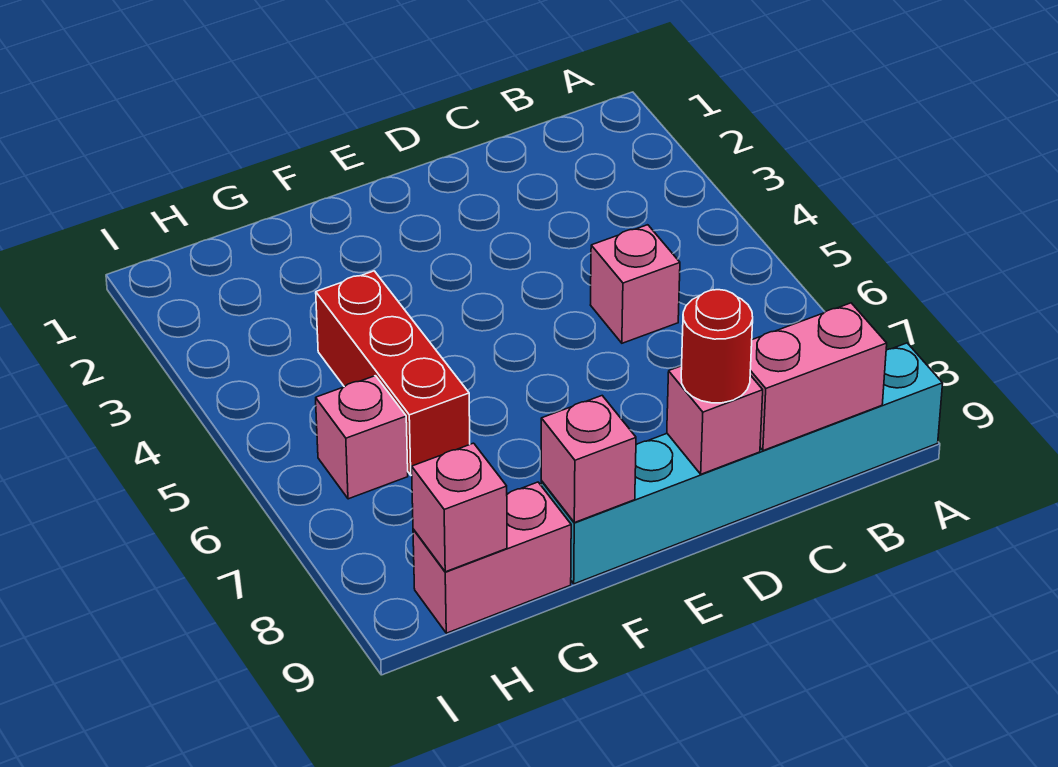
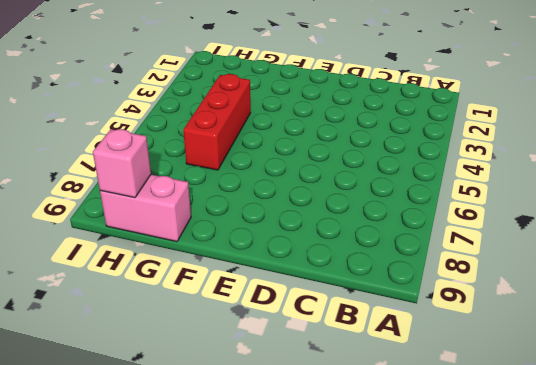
none -> cyan brick A9:F9 level 1
none -> pink brick C5 level 1

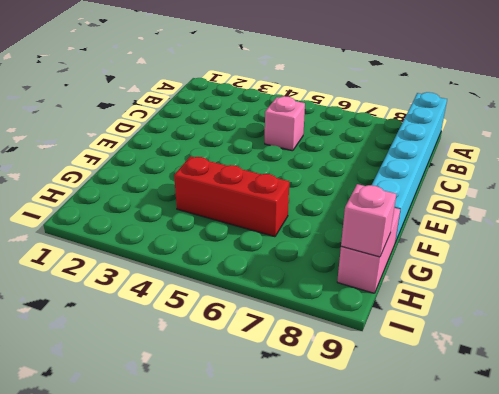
none -> pink brick H6 level 1
none -> pink brick B9:C9 level 2

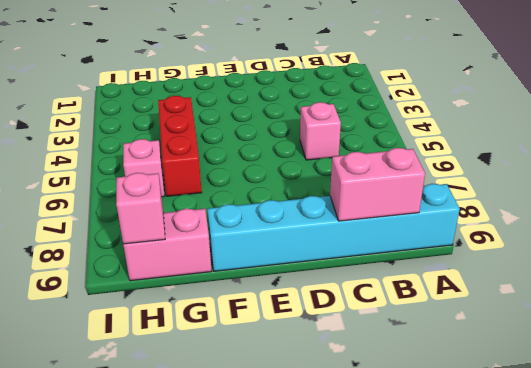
none -> pink brick D9 level 2
none -> pink brick F9 level 2

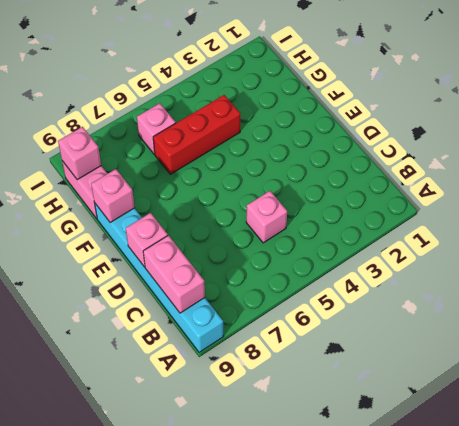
none -> red round brick D9 level 3

